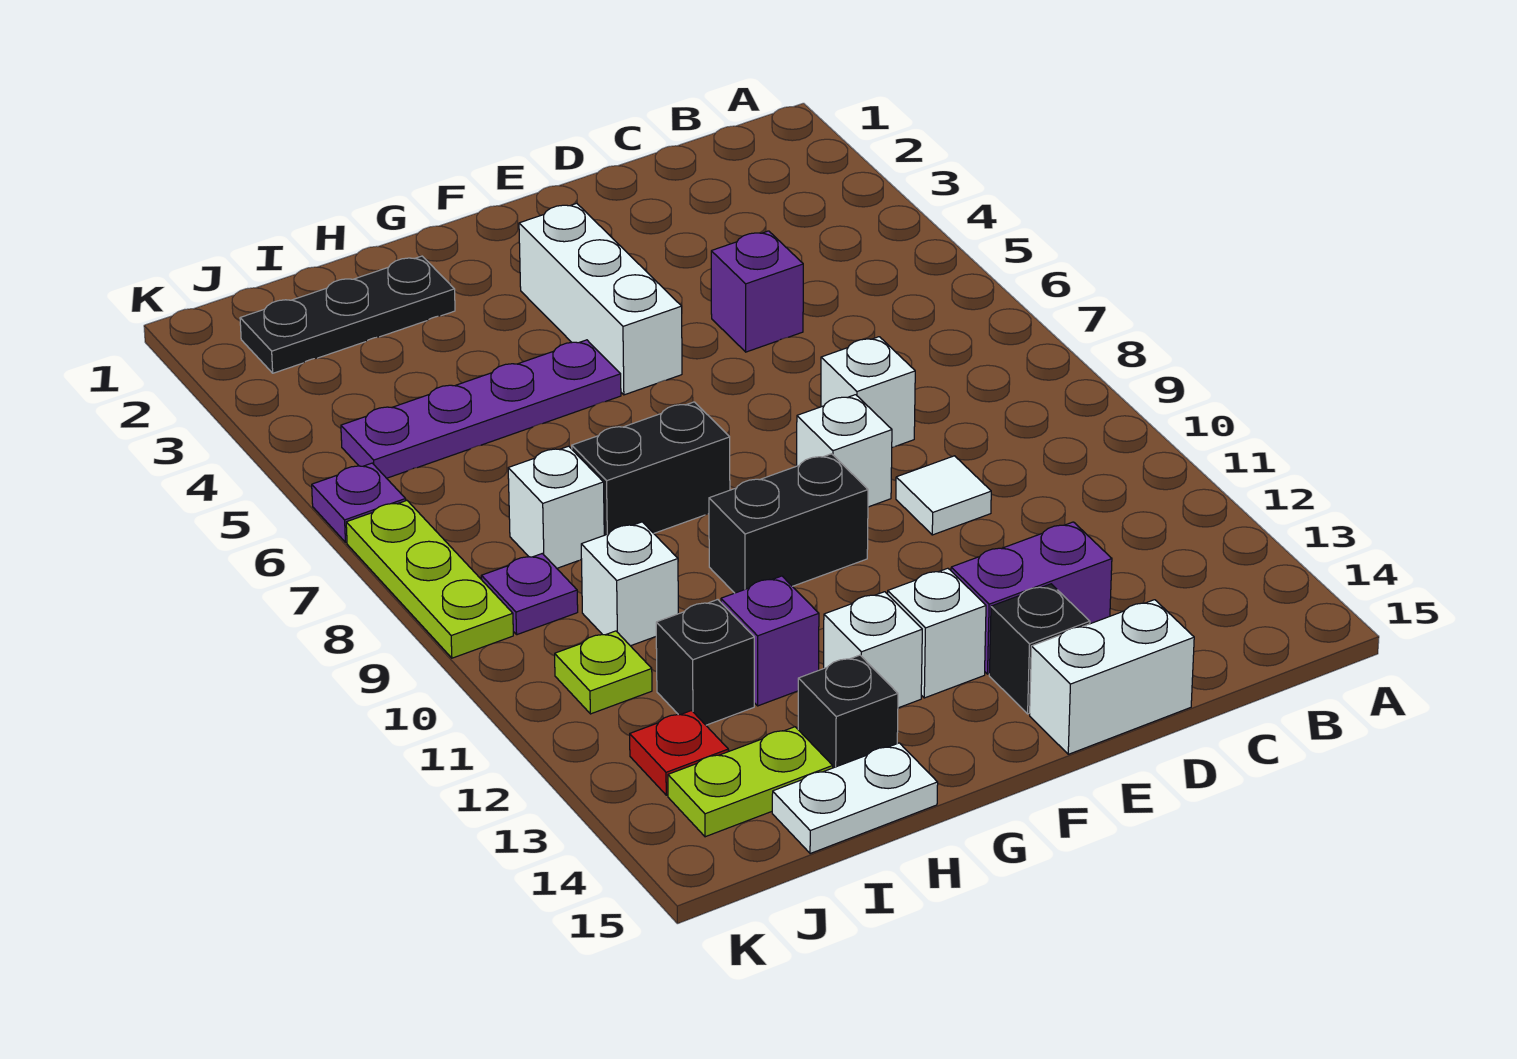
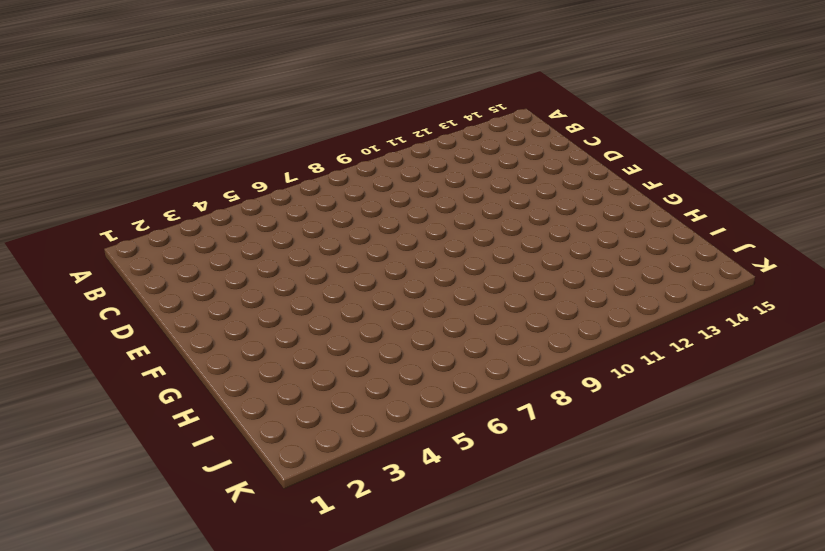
none -> purple brick D5 level 1
none -> white brick D8 level 1
none -> white tile D10 level 1

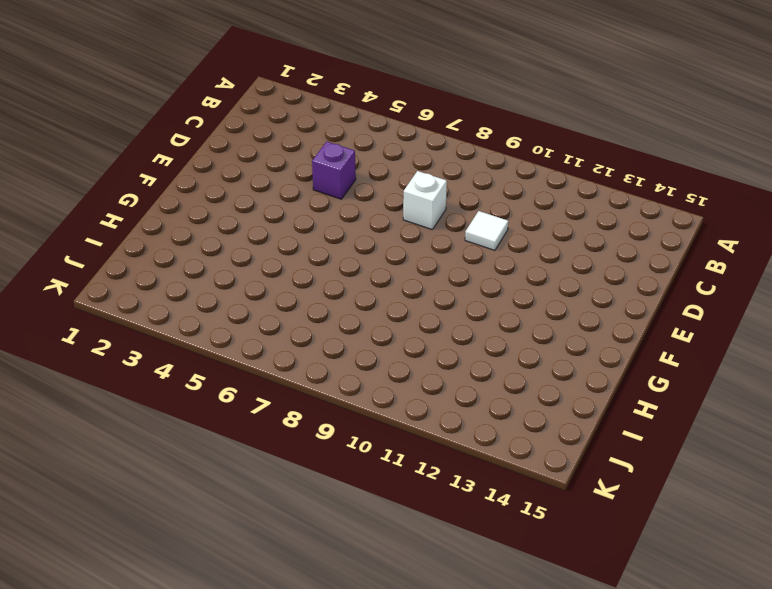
none -> purple brick D13:E13 level 1
none -> white brick D15:E15 level 1
none -> white brick E9 level 1

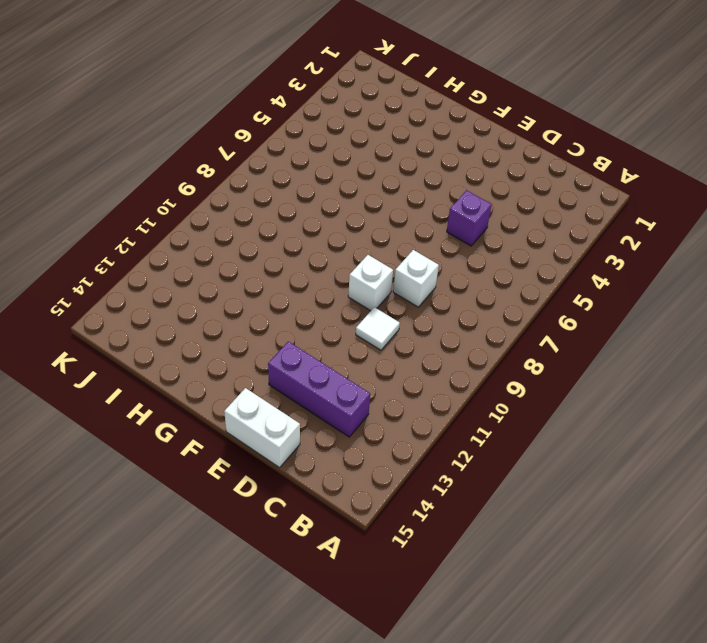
purple brick C13:E13 level 1 -> purple brick D13:E13 level 1
none -> black brick E14 level 1
none -> white brick F3:F5 level 1
none -> black brick F10:G10 level 1

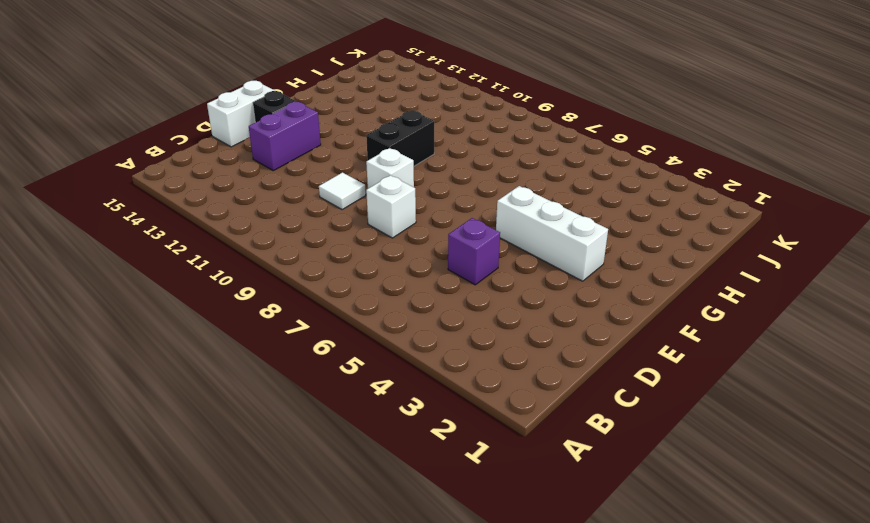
none -> white brick F13 level 1
none -> purple plate G5:J5 level 1
none -> black brick G8:H8 level 1

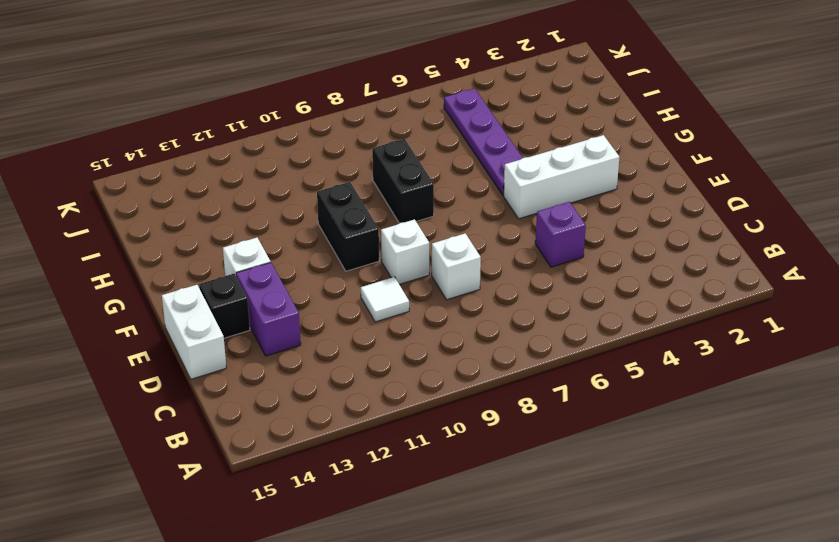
none -> white brick G13 level 1
none -> black plate H2:J2 level 1
none -> purple brick H12 level 1

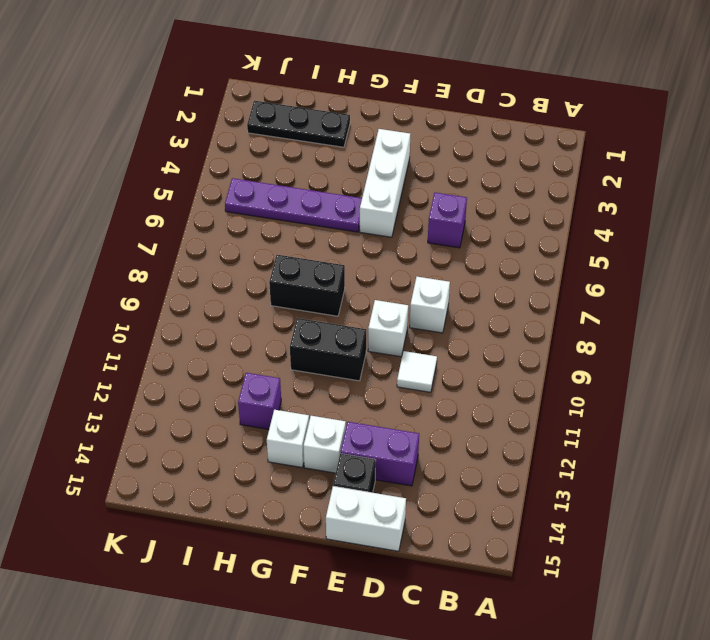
none -> black brick H14 level 1
none -> white plate H15:I15 level 1
none -> white brick I8 level 1

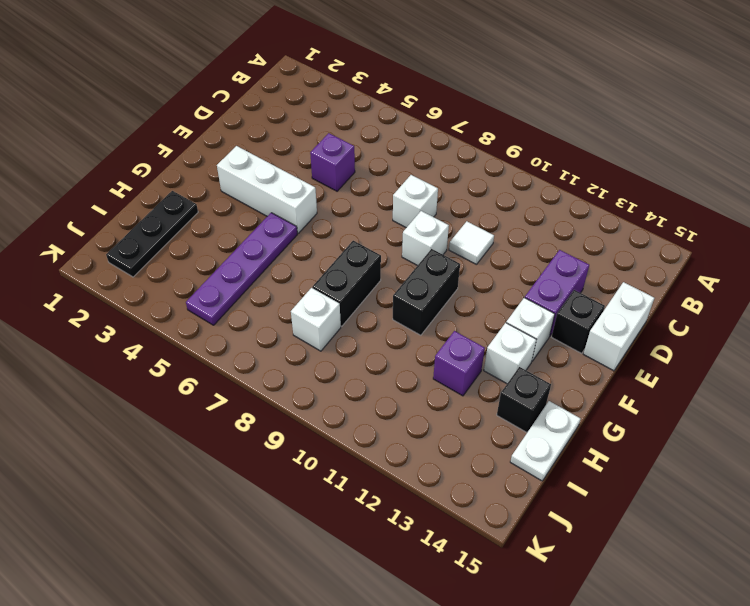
none -> white brick I10 level 1
none -> black brick I12 level 1
none -> lime plate I14:J14 level 1

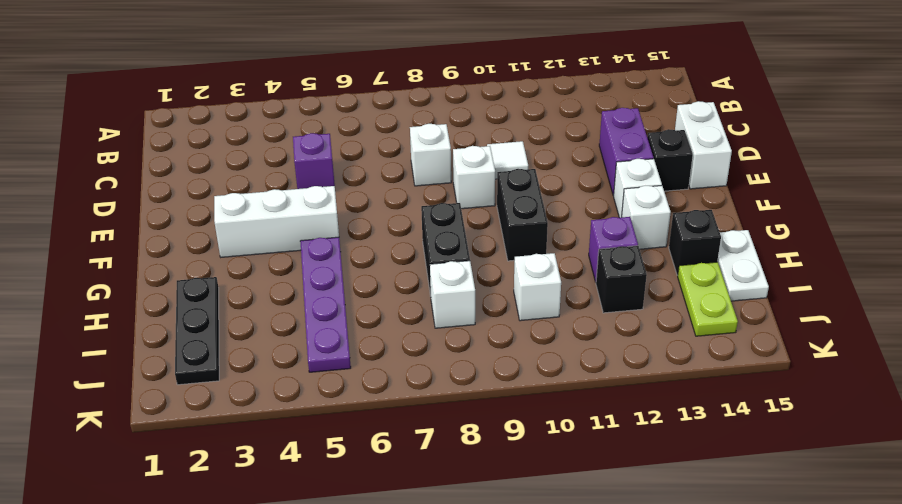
none -> purple plate J9 level 1
none -> lime plate J11 level 1
none -> red plate J13 level 1

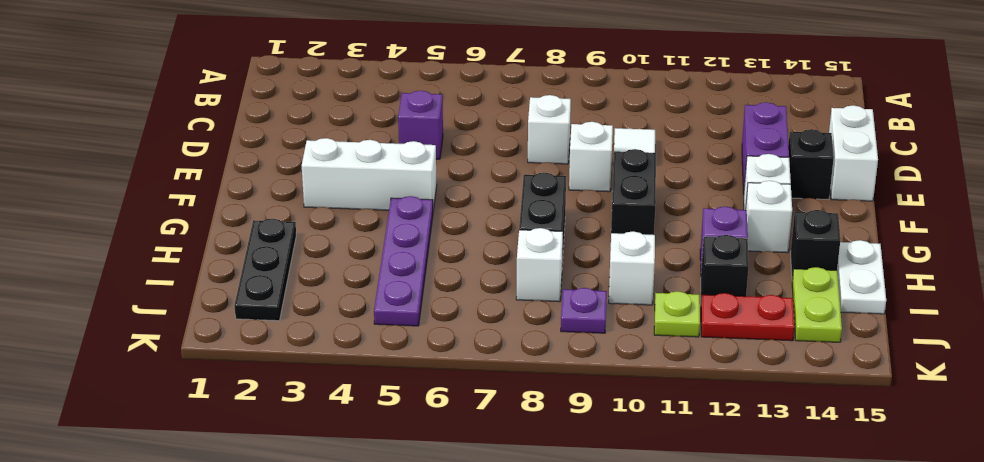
red plate J12:J13 level 1 -> red plate J13 level 1
none -> purple plate K6 level 1
none -> lime plate K7:K9 level 1

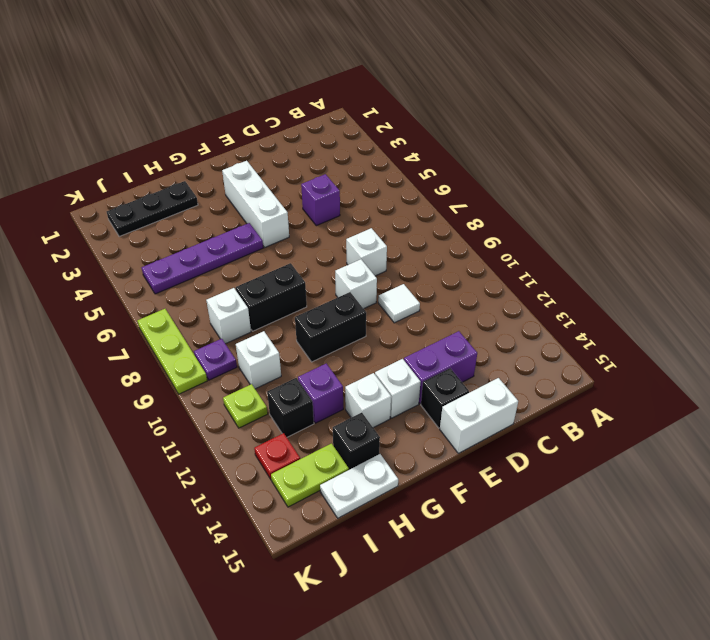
none -> purple plate K6 level 1

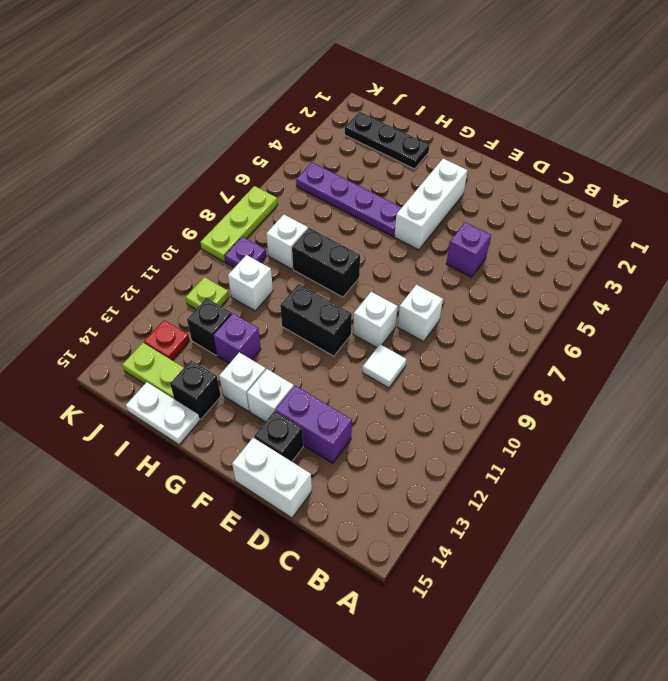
none -> purple plate K6 level 1

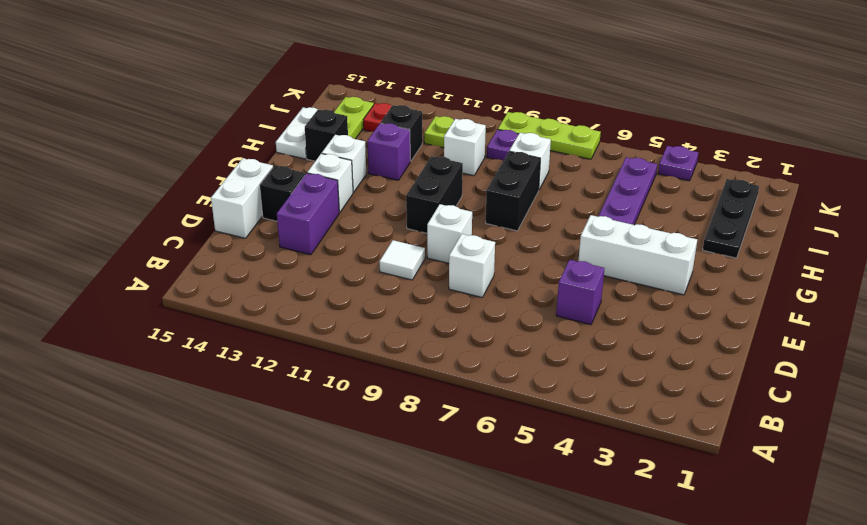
purple plate K4 level 1 -> purple plate K6 level 1

